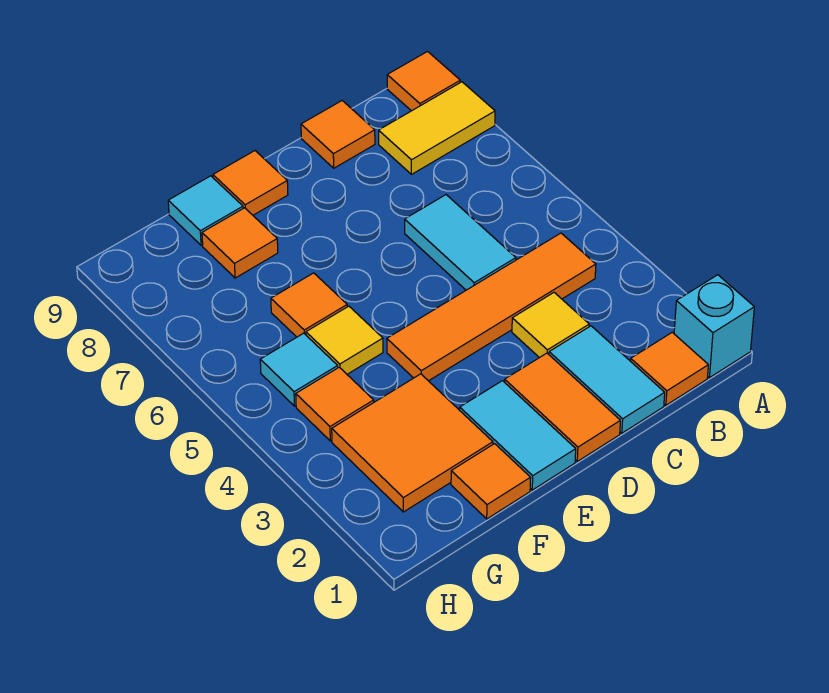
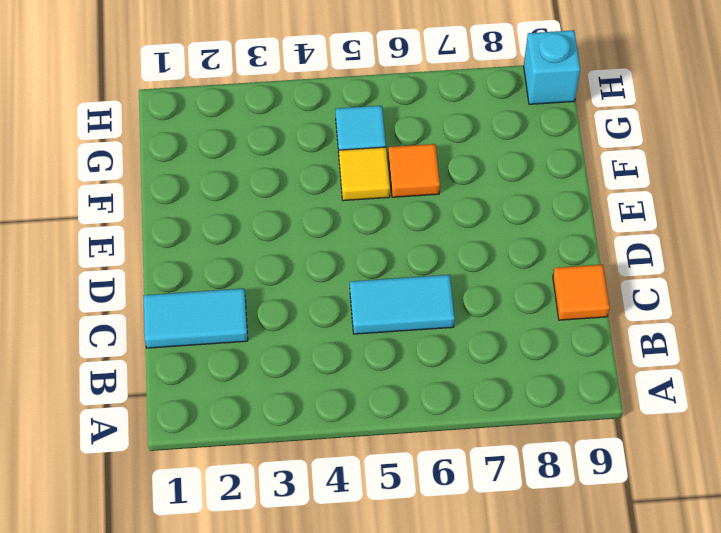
cyan brick H9 level 1 -> cyan brick A1 level 1
none -> yellow tile A8:B8 level 1
none -> orange tile A9 level 1
none -> orange tile B1 level 1

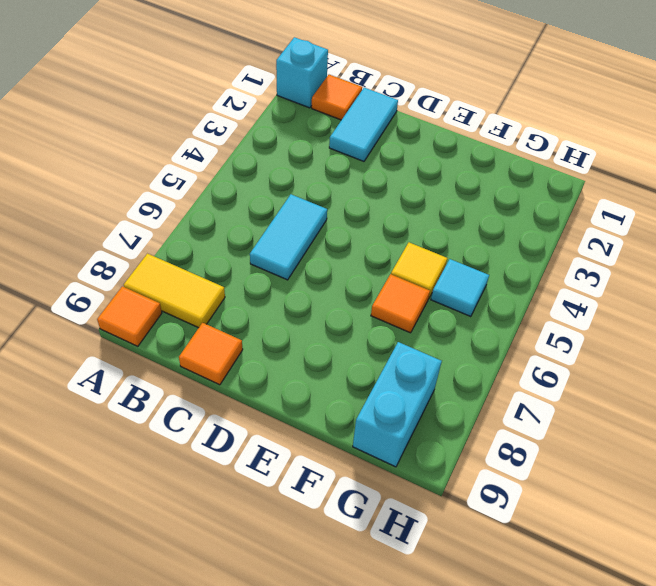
cyan brick G8:G9 level 1 -> none
none -> orange tile B4:E4 level 1
none -> yellow tile C3 level 1
none -> orange tile D1:D2 level 1

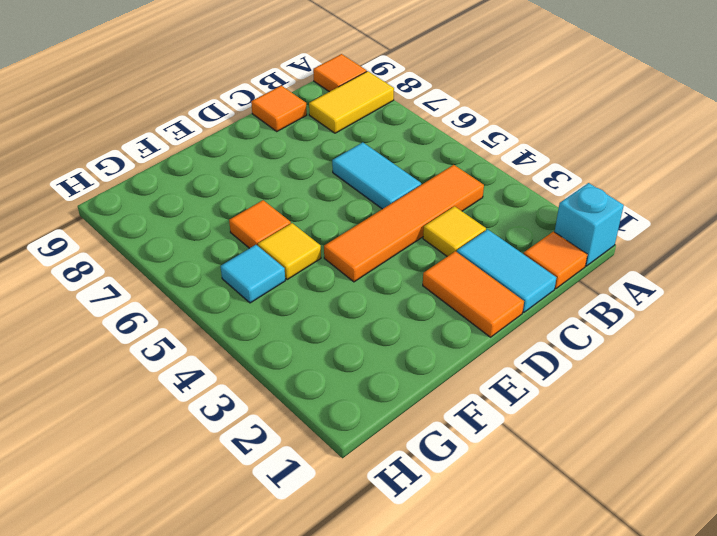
none -> cyan tile E1:E2 level 1
none -> orange tile E9 level 1
none -> orange tile F1 level 1

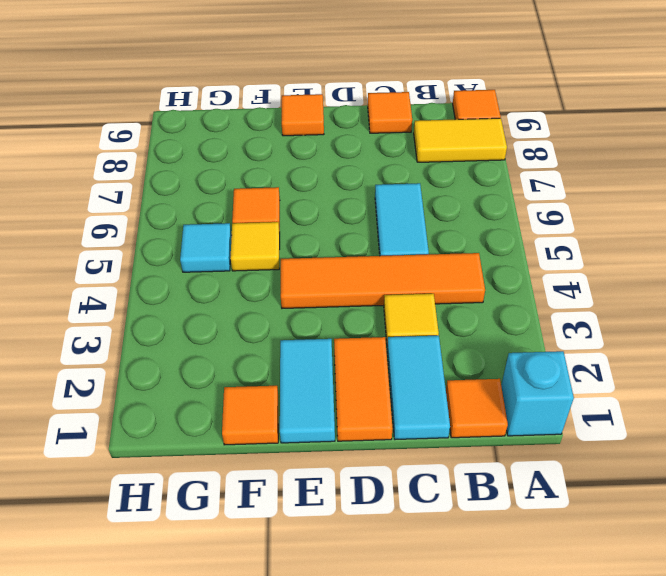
none -> orange tile F2:G3 level 1
none -> orange tile F8 level 1
none -> cyan tile F9 level 1

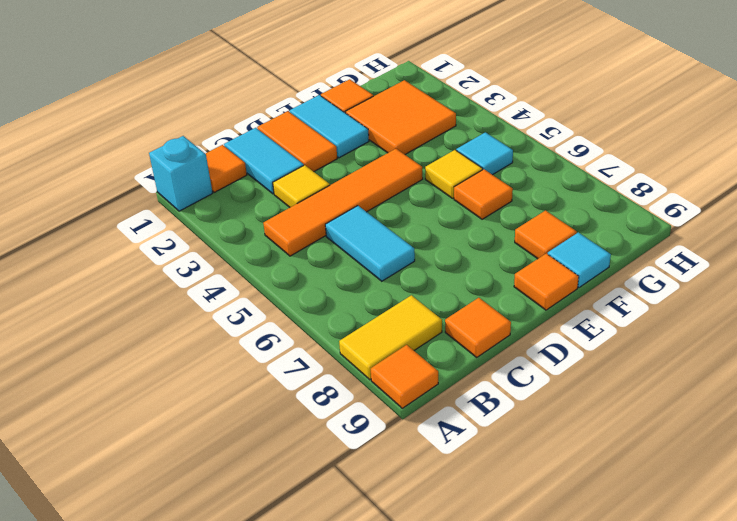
none -> orange tile G4 level 1

